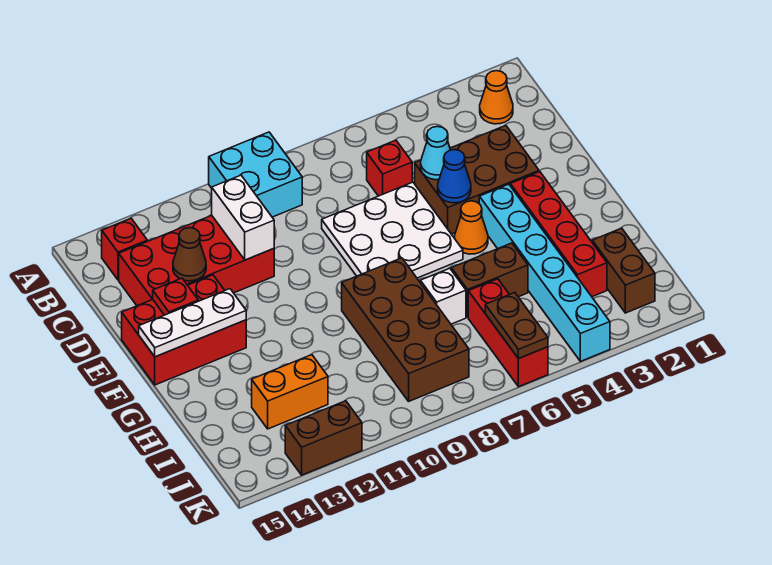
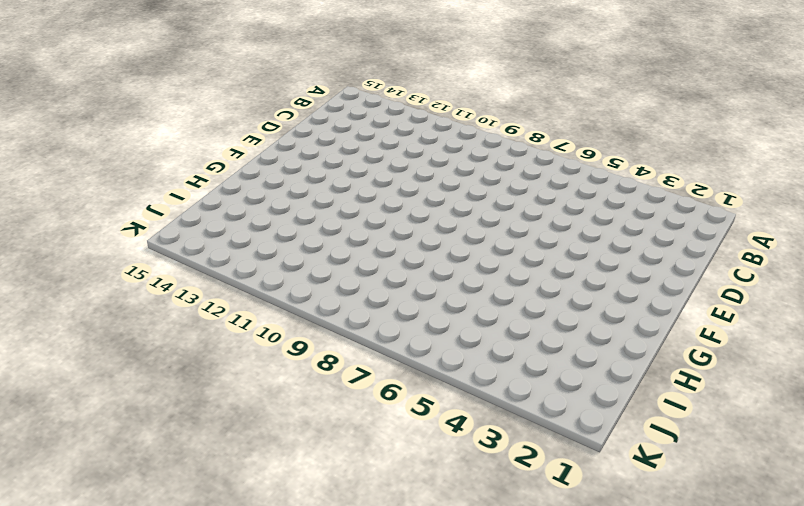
none -> cyan brick A9:B10 level 1
none -> orange cone B2 level 1
none -> red brick B14 level 1

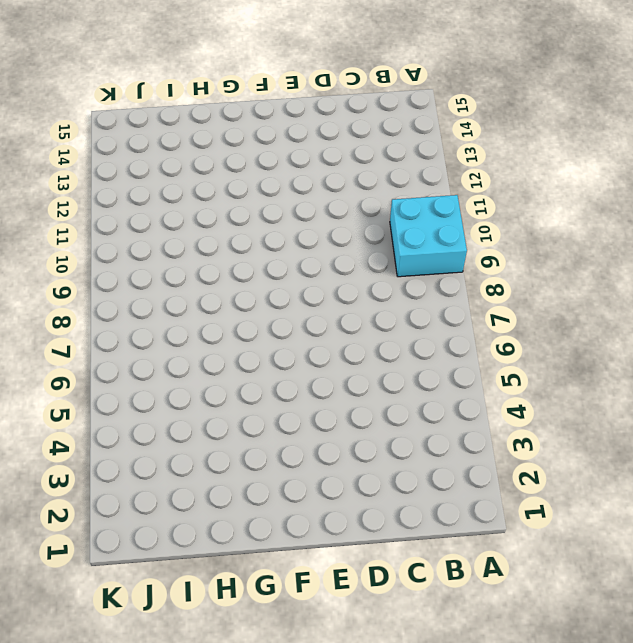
none -> orange cone B2 level 1
none -> red brick B14 level 1
none -> red brick C6 level 1

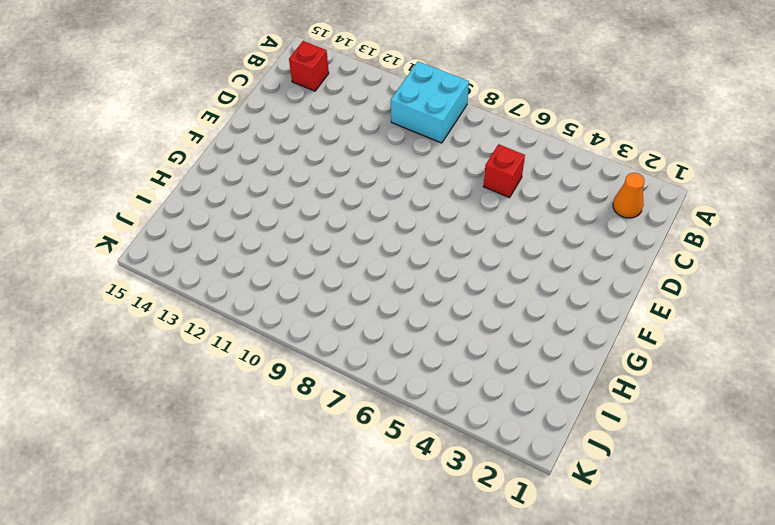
none -> red brick C11:D14 level 1
none -> brown brick D3:E5 level 1
none -> white plate D6:F8 level 1

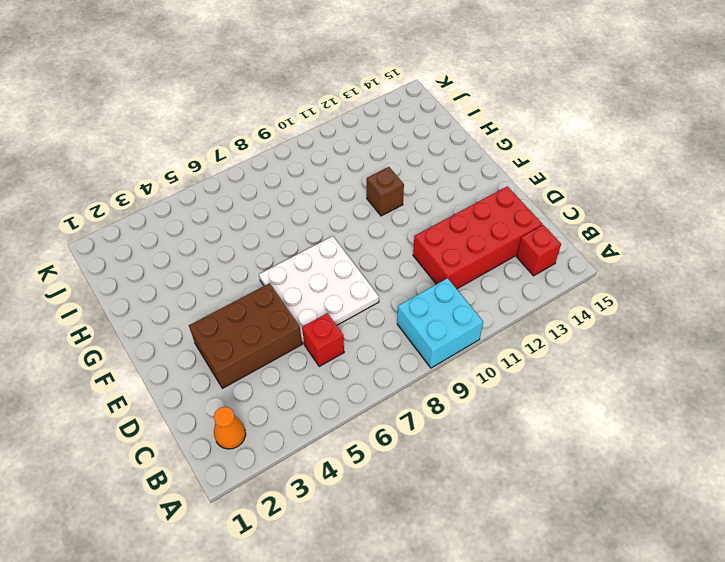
brown brick G11 level 1 -> none
none -> red brick E13:F15 level 1
none -> red brick F3:I3 level 1
none -> cyan brick F4:K4 level 1

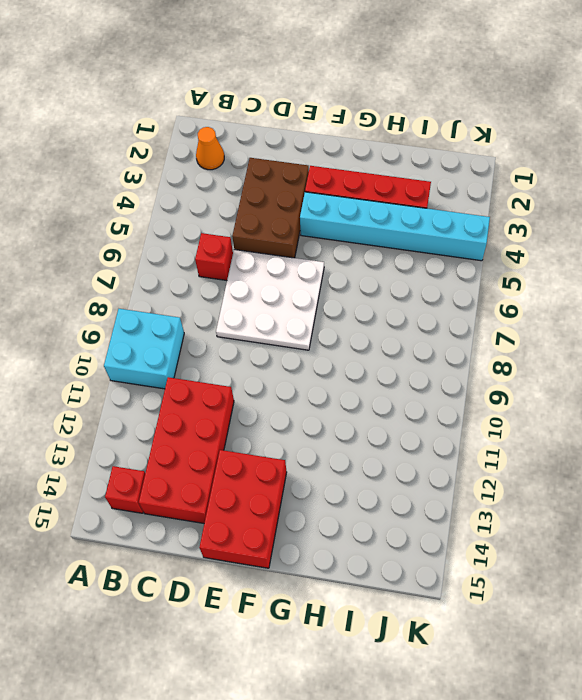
none -> orange cone F5 level 1
none -> brown brick G8:J9 level 1
none -> brown brick H5:H6 level 1

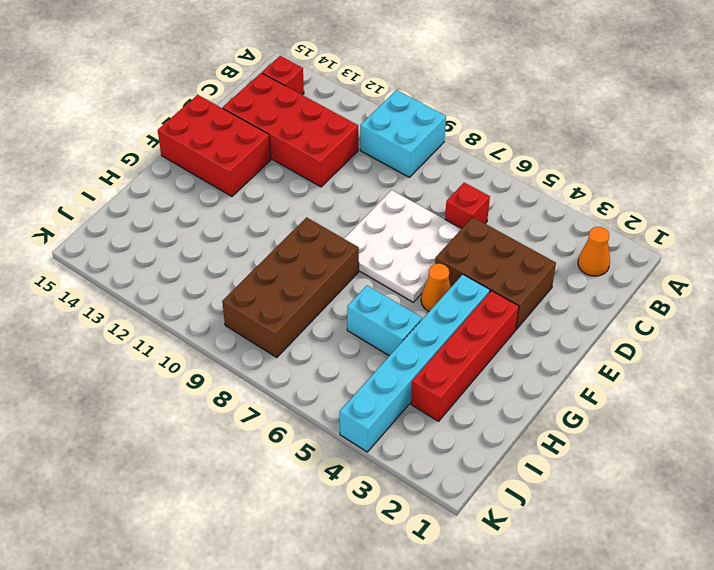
cyan brick H5:H6 level 1 -> brown brick H5:H6 level 1
none -> white brick H7 level 1
none -> brown brick I2:J2 level 1
none -> red brick I6:K6 level 1

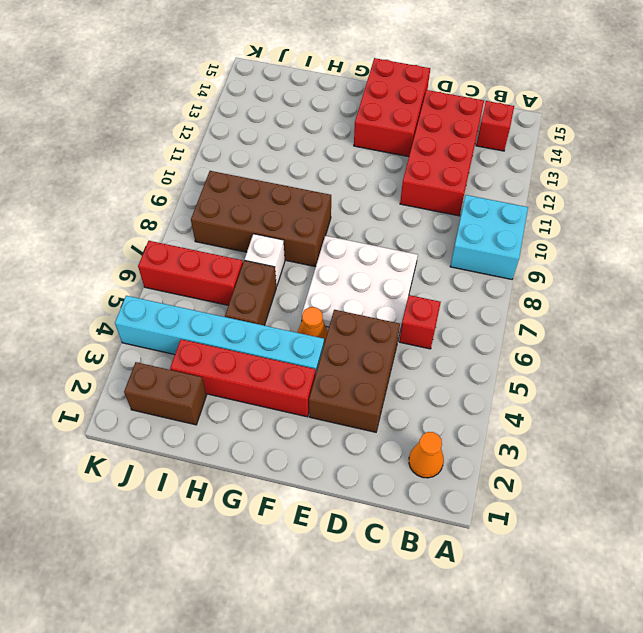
none -> orange brick I12:I13 level 1
none -> brown brick K12:K13 level 1
none -> white brick C11:D11 level 2

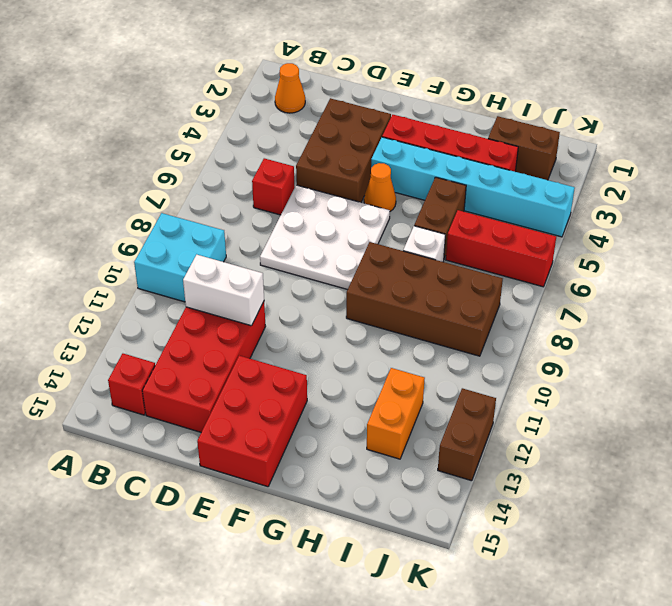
none -> cyan cone D5 level 2
none -> brown cone D13 level 2
none -> blue cone E5 level 2

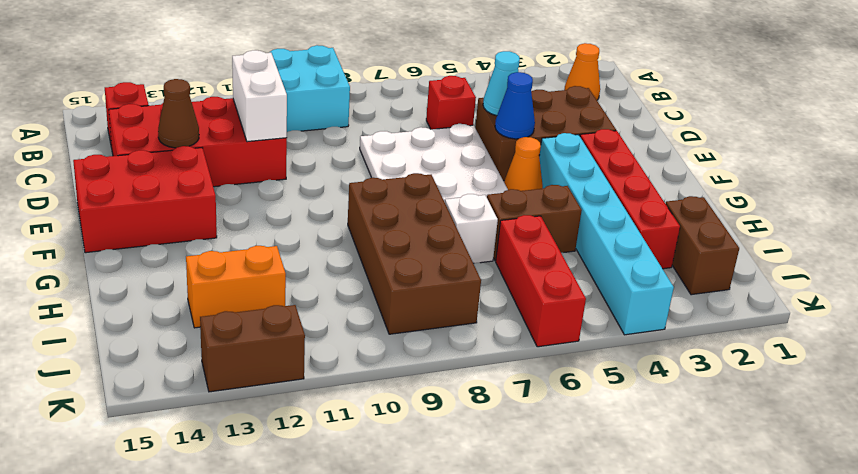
none -> red plate E14 level 2
none -> white plate F13:F15 level 2
none -> brown plate J6:K6 level 2

